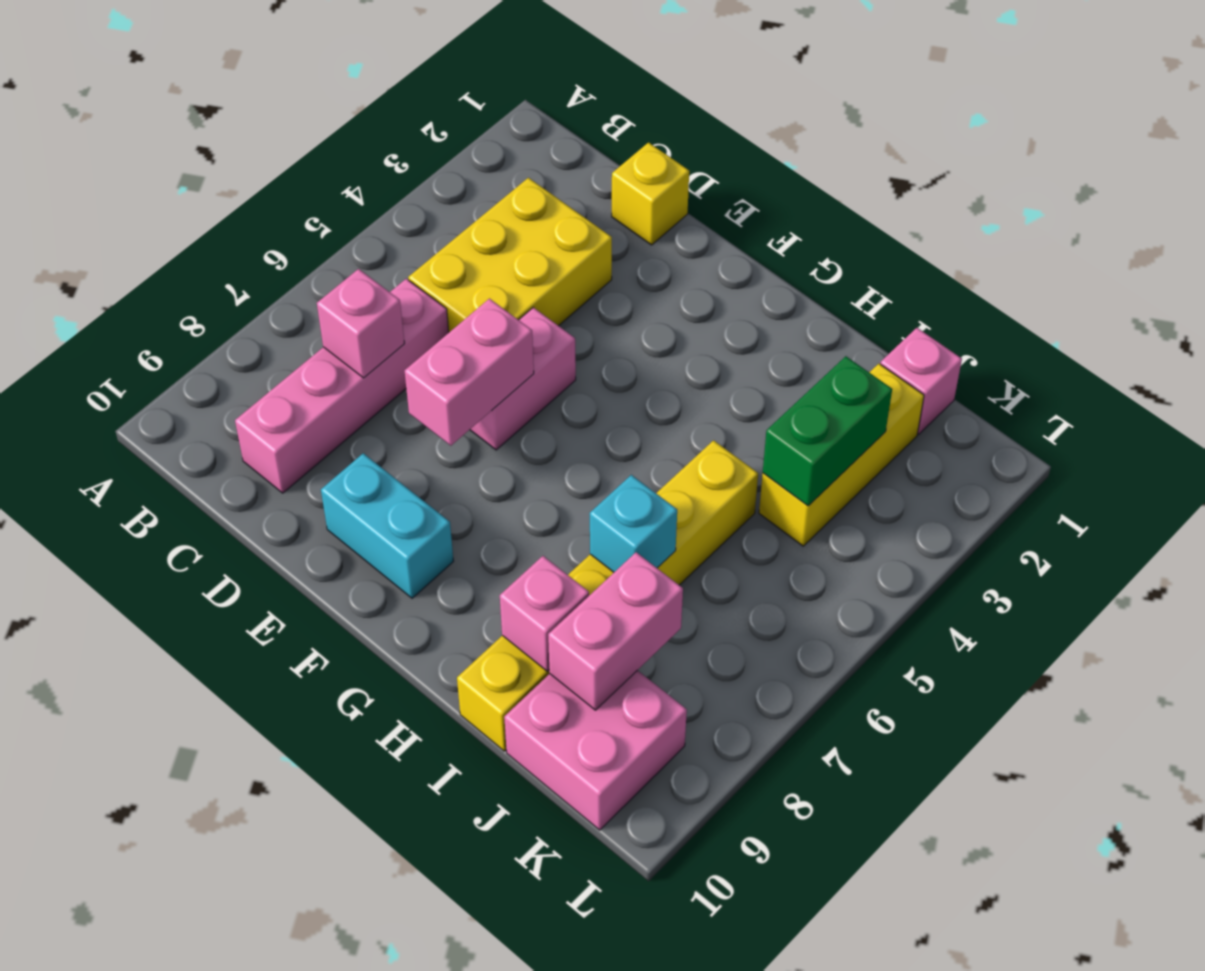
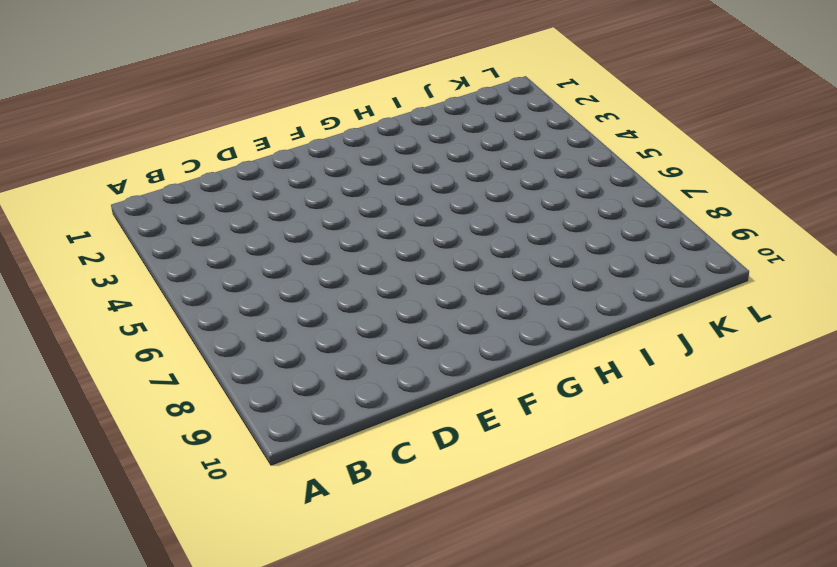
none -> yellow brick C3:D5 level 1
none -> pink brick C6:C9 level 1
none -> yellow brick D1 level 1

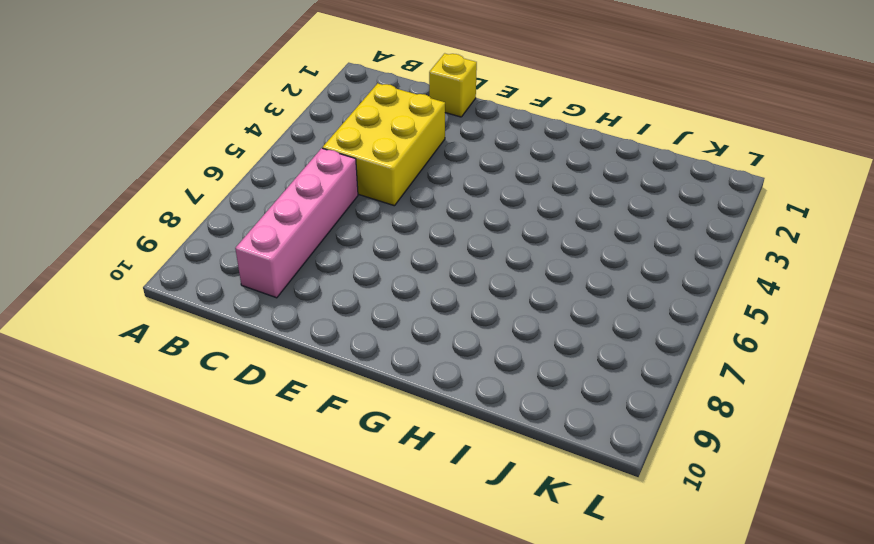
none -> pink brick E5:E6 level 1
none -> cyan brick E9:F9 level 1
none -> yellow brick I5:I10 level 1

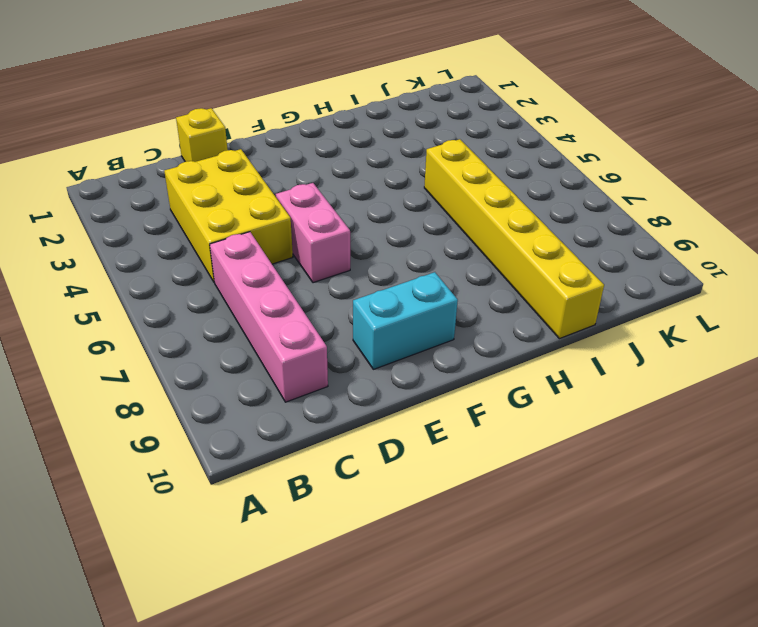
none -> pink brick J1 level 1
none -> yellow brick J2:J4 level 1
none -> pink brick J9:K10 level 1

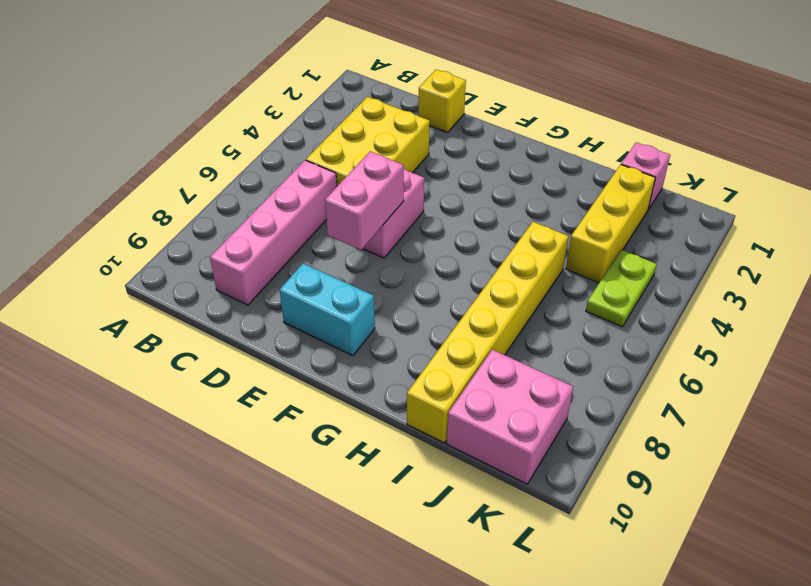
lime plate K4:K5 level 1 -> none
none -> pink brick C7 level 2
none -> cyan brick I7 level 2
none -> pink brick I9 level 2

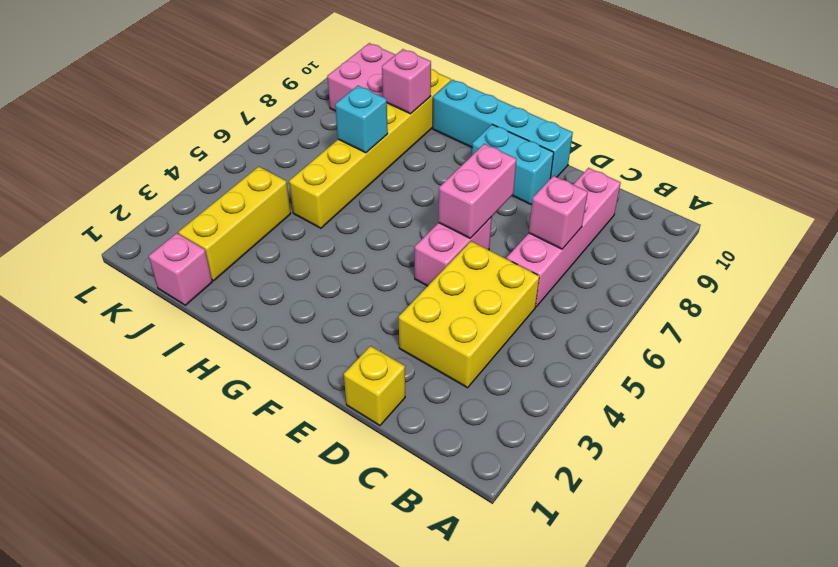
cyan brick E10:H10 level 1 -> none
none -> green brick J3:J4 level 2
none -> pink brick J8:J9 level 2

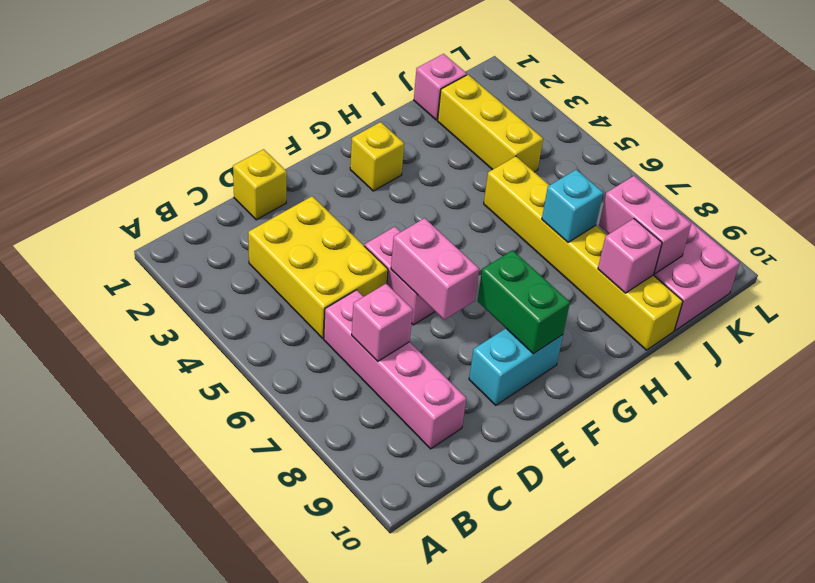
green brick F8:F9 level 2 -> green brick J3:J4 level 2
yellow brick G2 level 1 -> none

